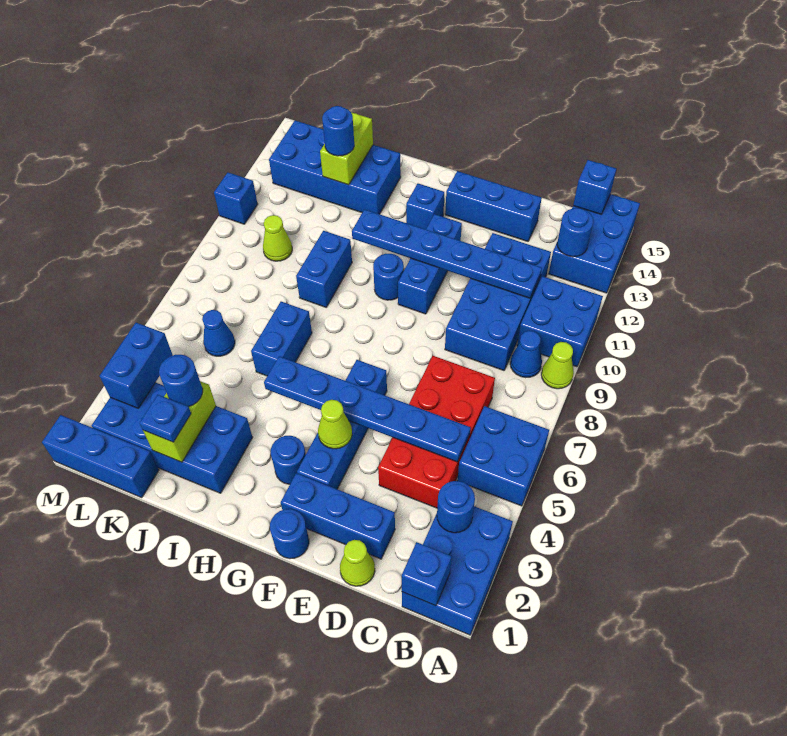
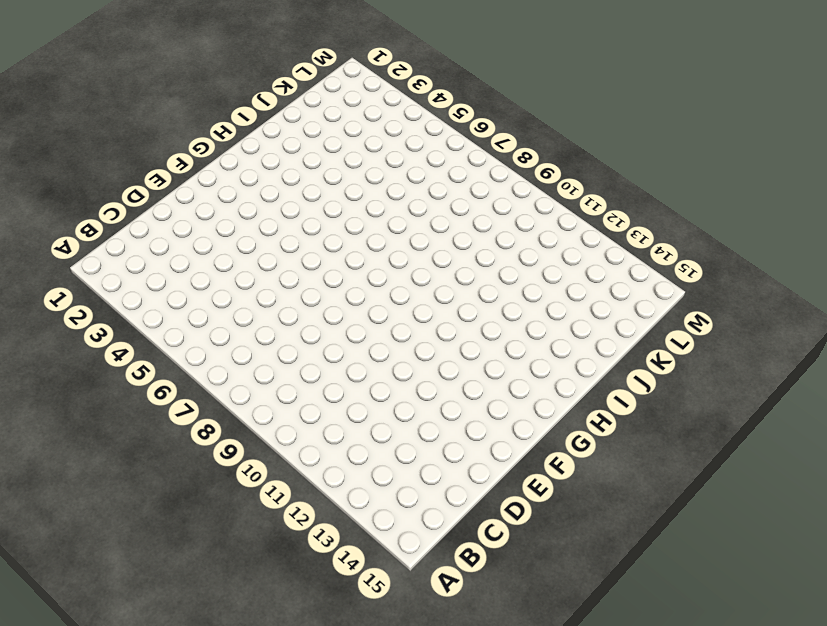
none -> blue brick A1:B3 level 1
none -> blue brick A5:B6 level 1
none -> lime cone A9 level 1
none -> blue brick A10:B11 level 1

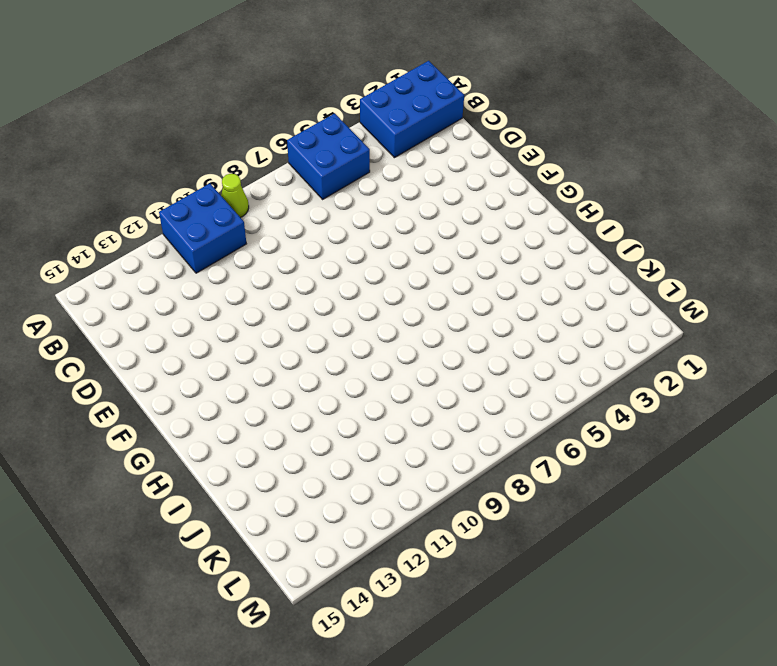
none -> blue brick A13:B15 level 1
none -> blue cone B9 level 1
none -> red brick C4:D7 level 1
none -> blue brick C9:D12 level 1

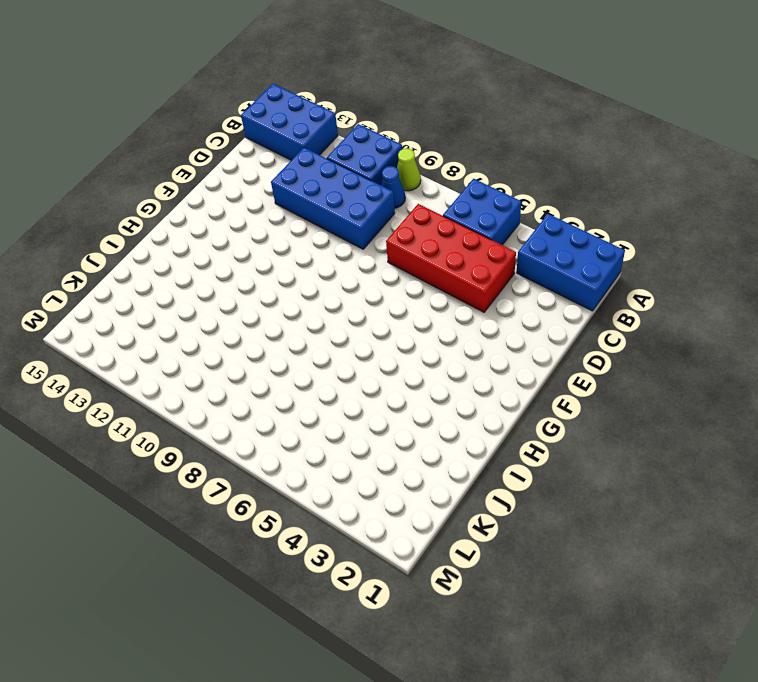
none -> lime cone D1 level 1
none -> blue brick D2:F2 level 1
none -> blue brick D14:F14 level 1
none -> blue round brick F1 level 1

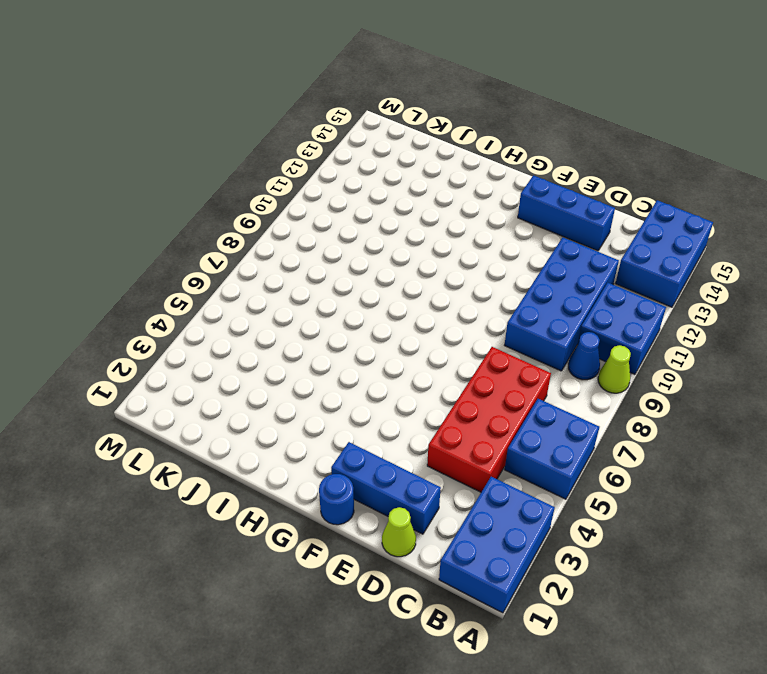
none -> blue brick F3:F6 level 1
none -> blue brick F10:F12 level 1
none -> blue round brick G3 level 1
none -> blue round brick G10 level 1

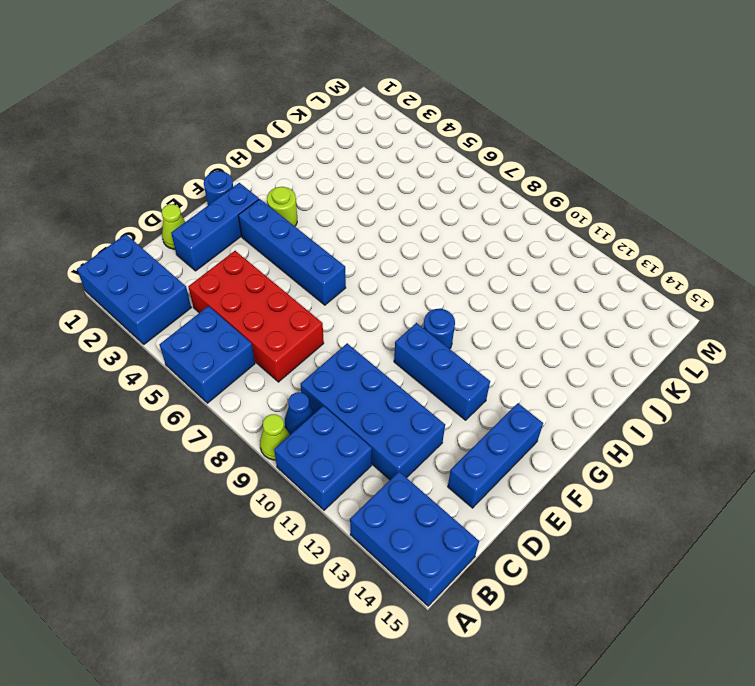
lime round brick G3 level 1 -> blue round brick G3 level 1
none -> blue brick G13 level 1
none -> blue brick I2:L3 level 1
none -> blue brick I6:I7 level 1
none -> blue brick I9:I10 level 1

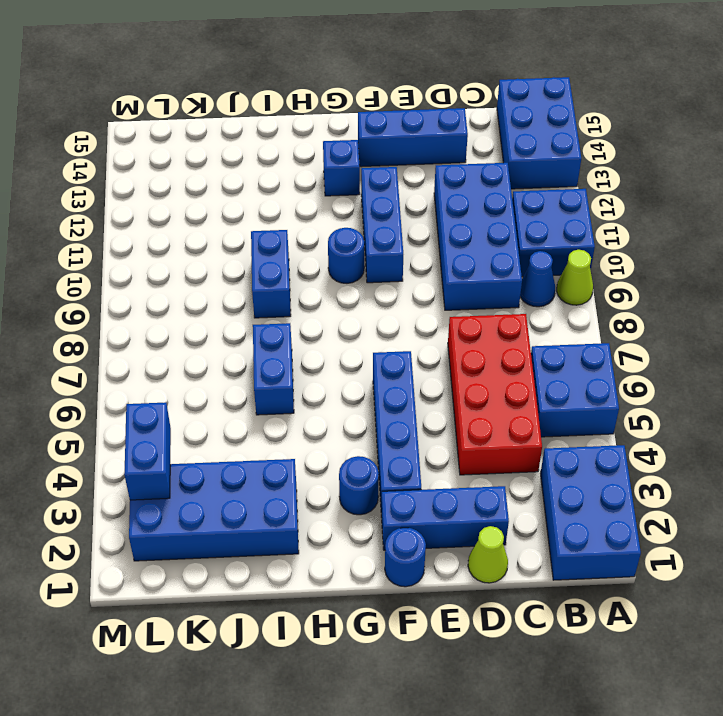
none -> blue brick I13:L14 level 1
none -> blue brick K1:M1 level 1
none -> blue cone K6 level 1
none -> lime cone K10 level 1

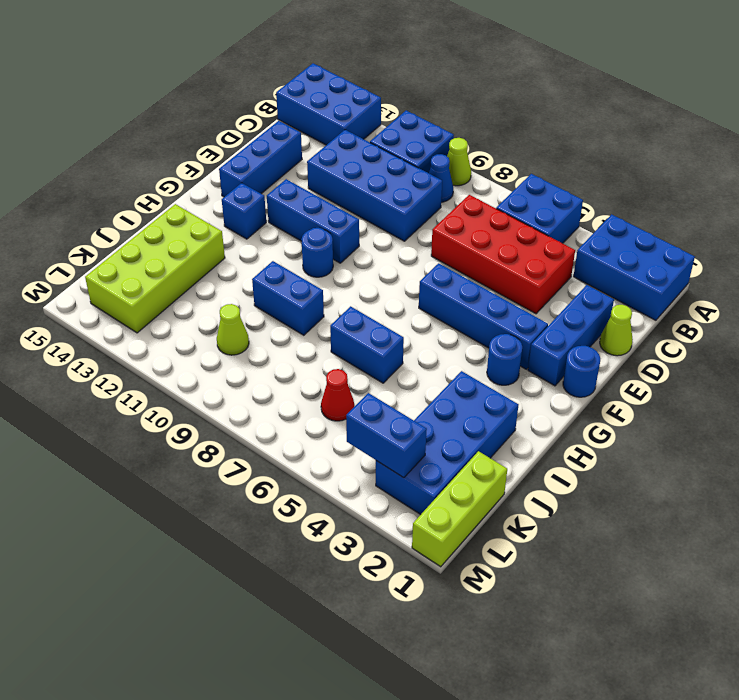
lime brick I13:L14 level 1 -> blue brick I13:L14 level 1
lime brick K1:M1 level 1 -> blue brick K1:M1 level 1
red cone K6 level 1 -> blue cone K6 level 1
none -> blue brick M11 level 1
none -> blue brick B1 level 2
none -> blue round brick B3 level 2
none -> blue round brick B13 level 2

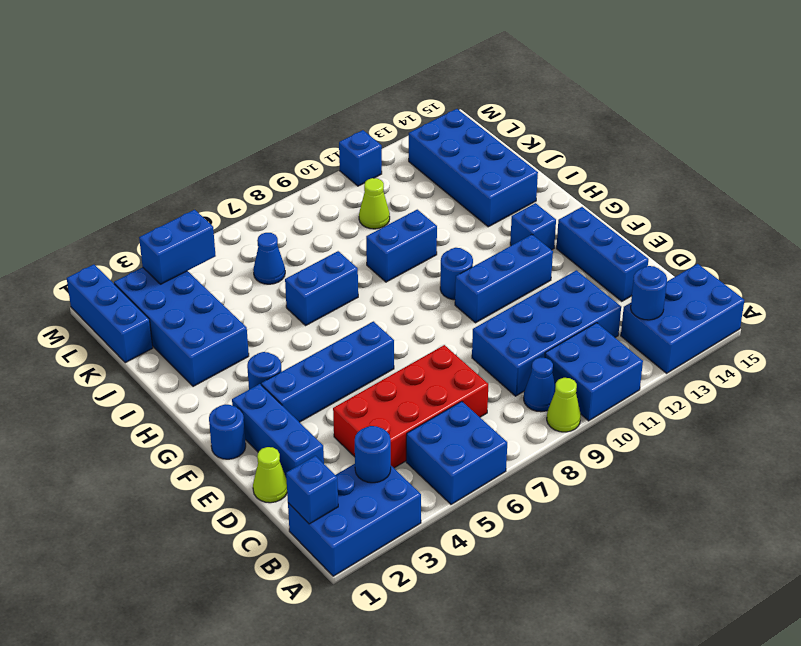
none -> blue brick B15 level 2
none -> blue plate C5:H5 level 2
none -> blue plate C11:H11 level 2
none -> lime cone F4 level 2

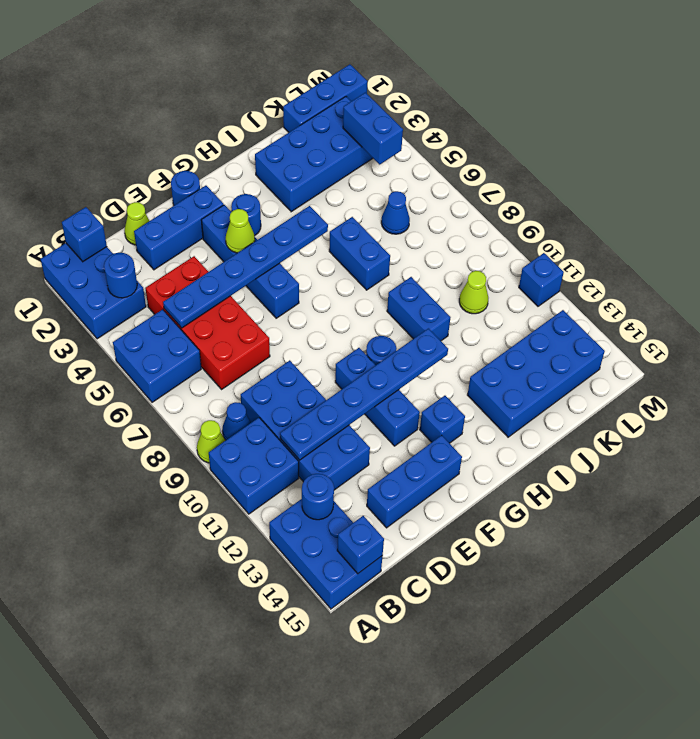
none -> lime brick J2:J3 level 2
none -> lime brick J13:J14 level 2
none -> blue plate J2 level 3
none -> blue round brick J3 level 3

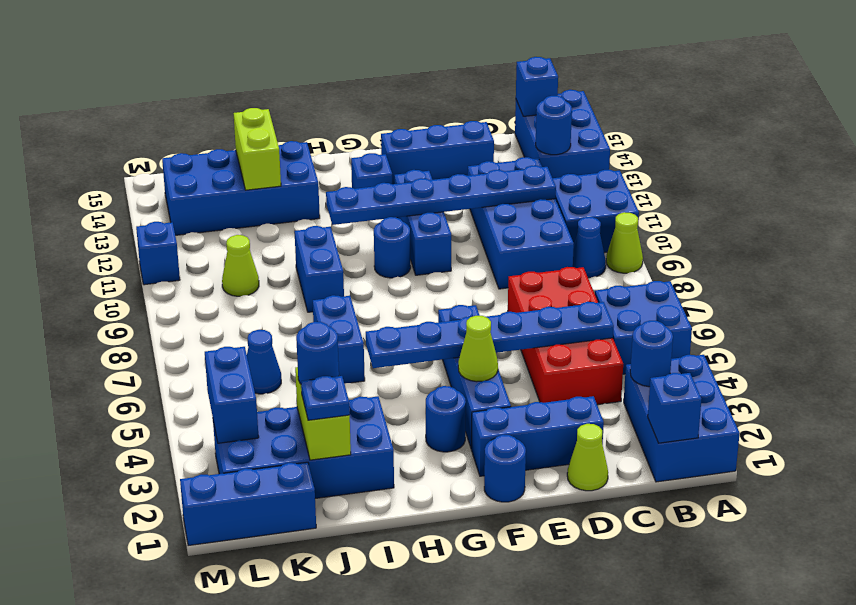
none -> blue round brick J13 level 3

